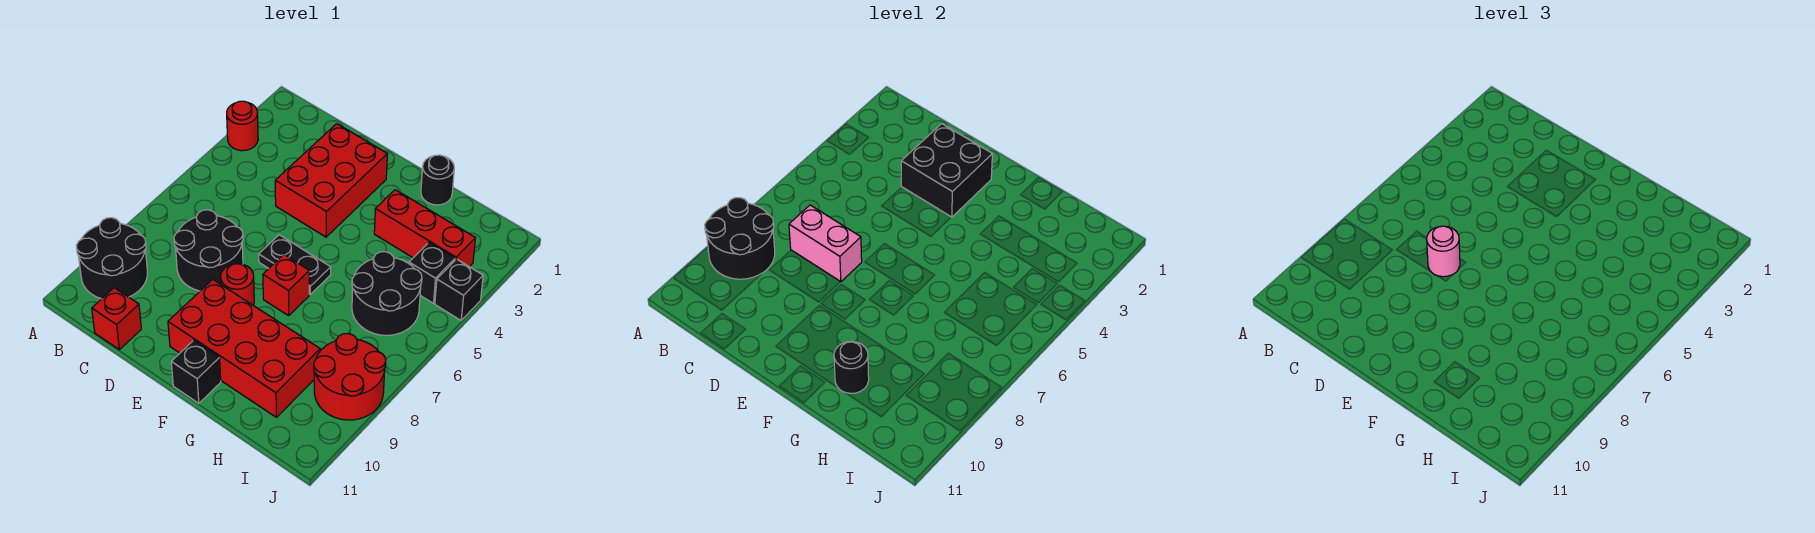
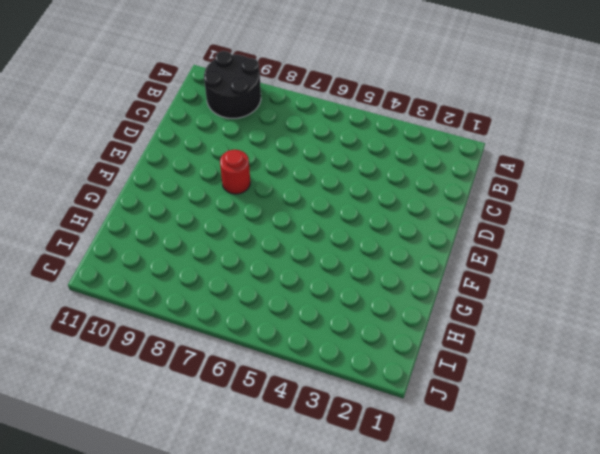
none -> red round brick A3 level 1
none -> black round brick C7:D8 level 1
none -> red brick C11 level 1

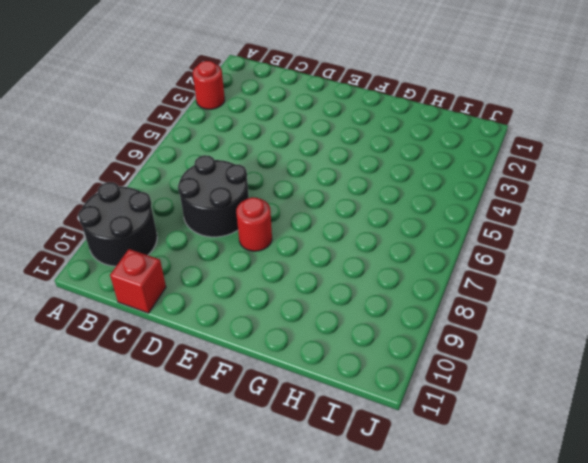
none -> red brick D2:E4 level 1
none -> black plate E6:F6 level 1
none -> red brick E9:H10 level 1

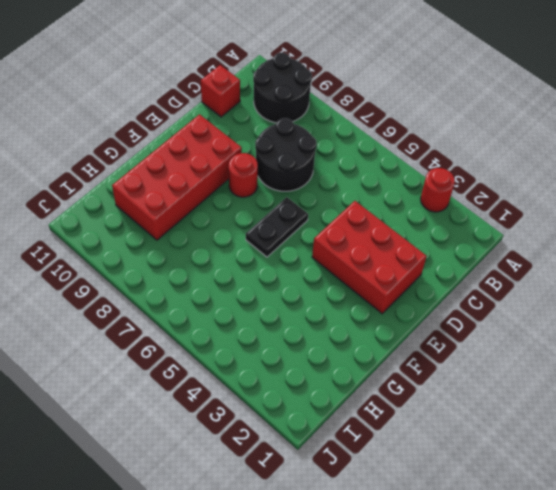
none -> red brick F7 level 1
none -> black brick F11 level 1
none -> black round brick G1 level 1

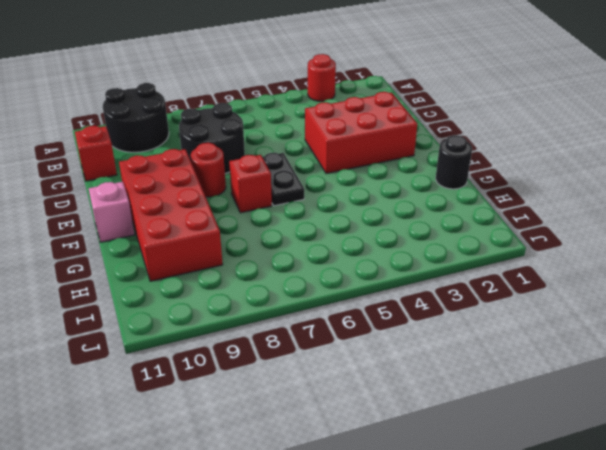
pink brick F11 level 1 -> black brick F11 level 1
none -> red brick G3:I3 level 1
none -> black round brick H5:I6 level 1
none -> black brick I4 level 1

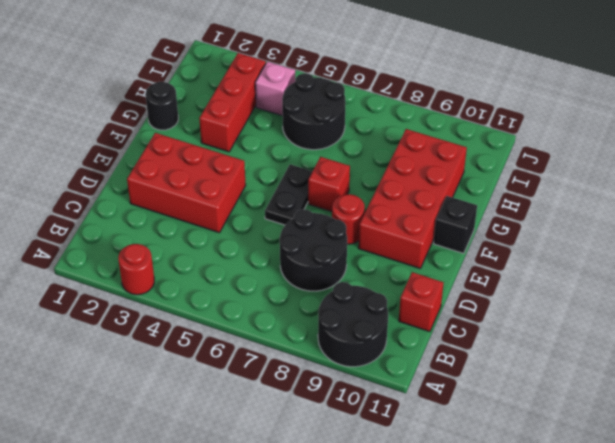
pink brick I4 level 1 -> black brick I4 level 1
none -> red round brick I8:J9 level 1
none -> black brick J4 level 1
none -> black round brick A8:B9 level 2

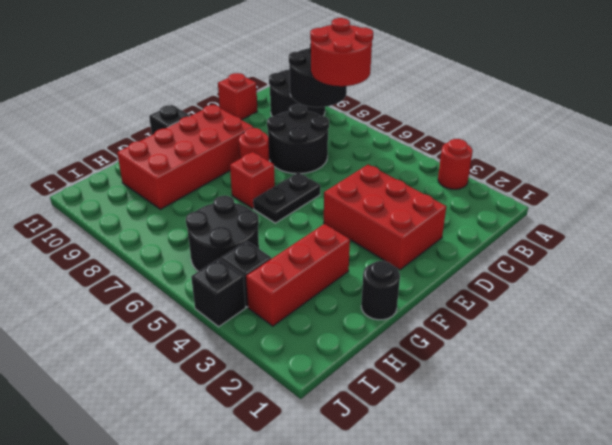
red round brick A7:B8 level 3 -> red round brick I8:J9 level 1
none -> pink brick C7:D7 level 2
none -> black brick D2:E3 level 2
none -> black round brick G10 level 2

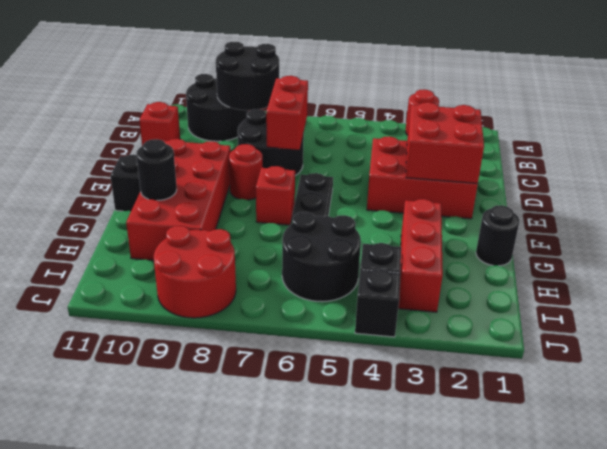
red brick C7:D7 level 2 -> pink brick C7:D7 level 2
red brick D2:E3 level 2 -> black brick D2:E3 level 2
none -> pink round brick D7 level 3

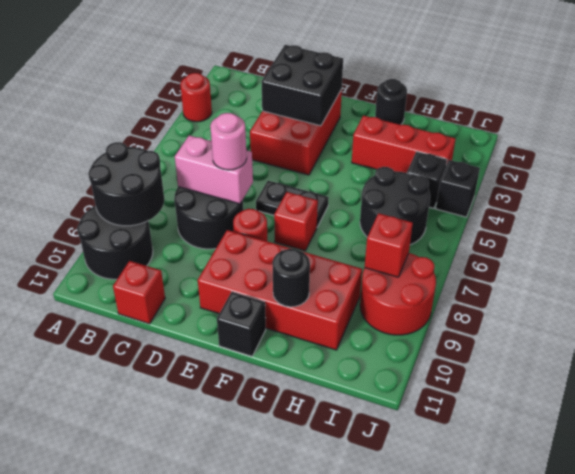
red brick I8 level 2 -> none

